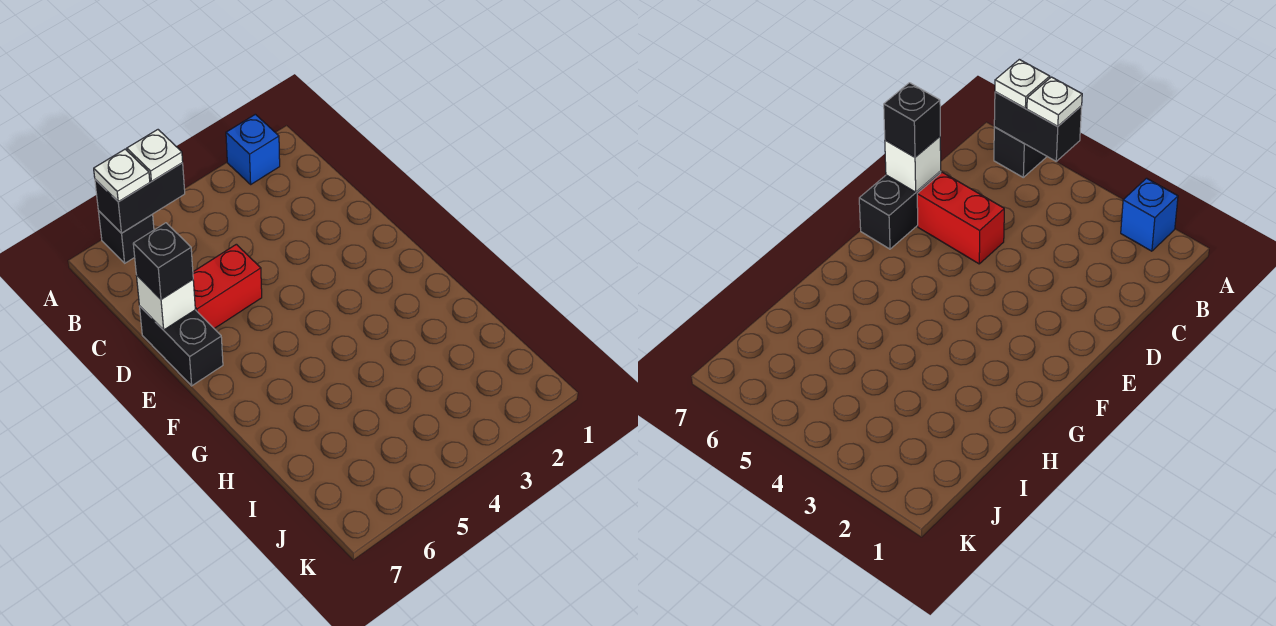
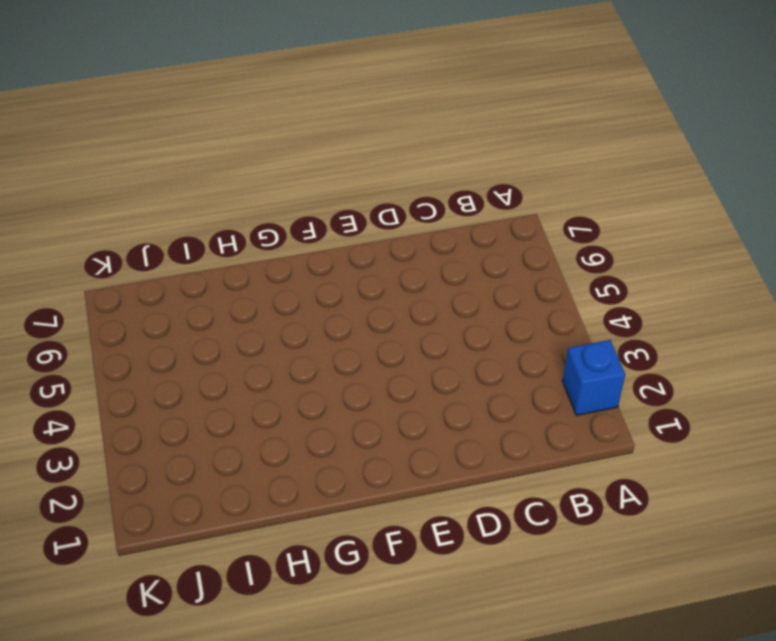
none -> black brick A6 level 1
none -> red brick D5:D6 level 1

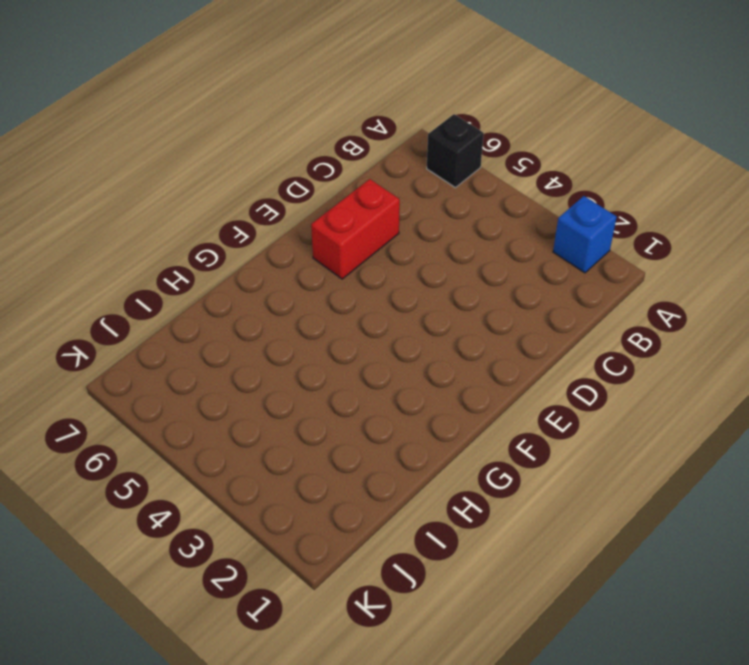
red brick D6:E6 level 1 -> red brick D5:D6 level 1
none -> black brick D7:E7 level 1
none -> black brick A5:A6 level 2

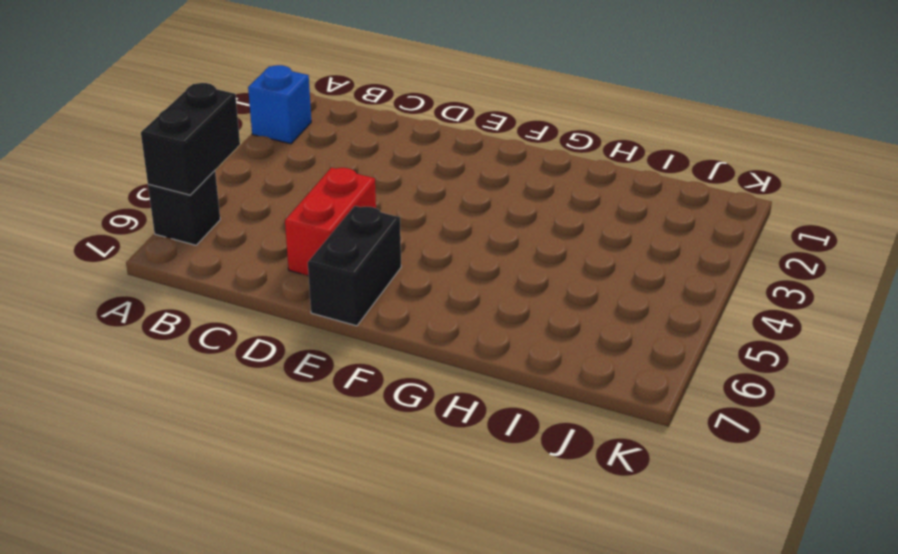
black brick E6:E7 level 1 -> black brick D7:E7 level 1
none -> white brick D7 level 2
none -> white plate A5 level 3

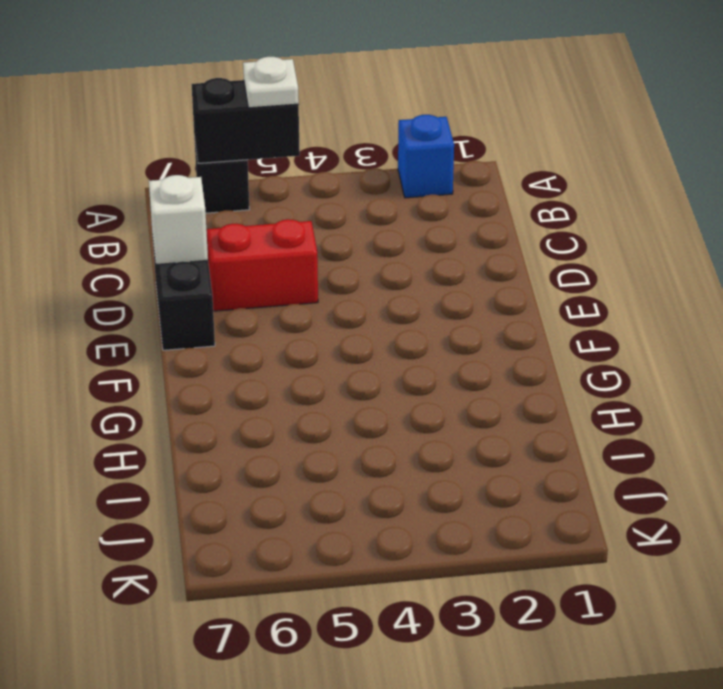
none -> white plate A6 level 3
none -> black brick D7 level 3

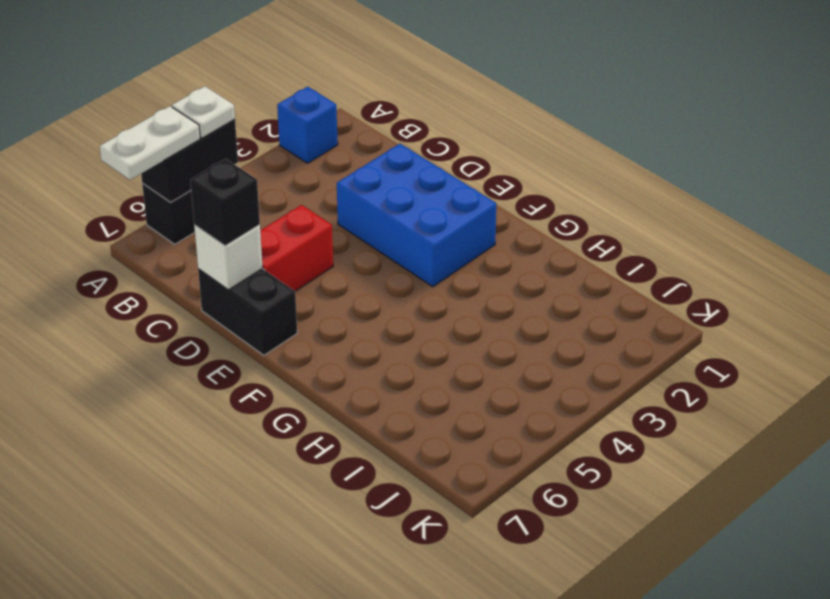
white plate A6:A7 level 3 -> white plate A6 level 3
blue brick D2:F3 level 1 -> none

